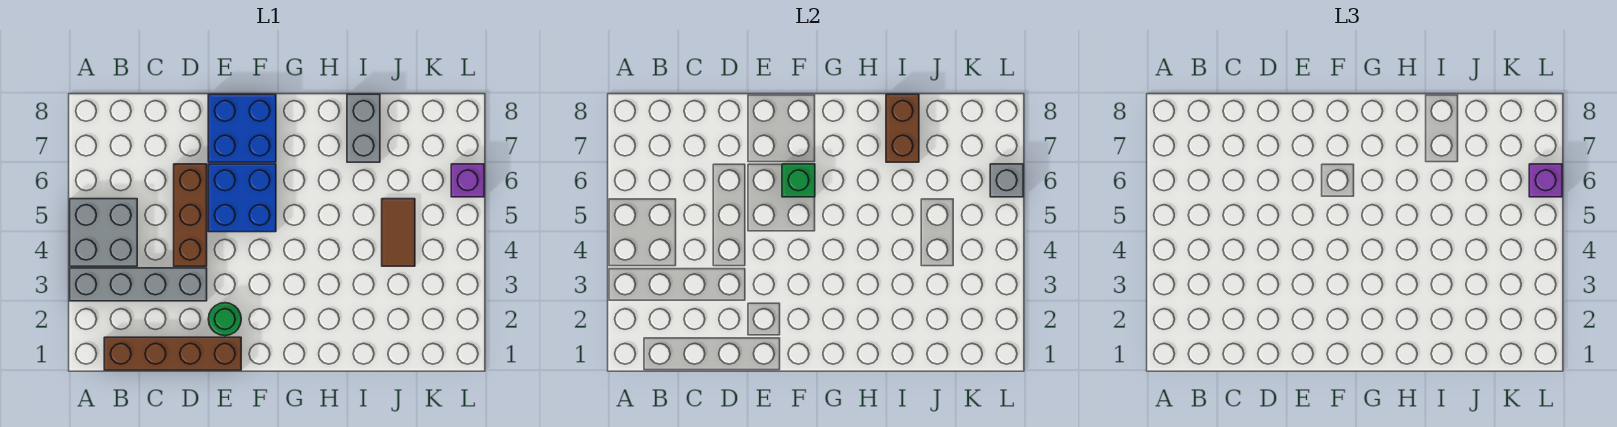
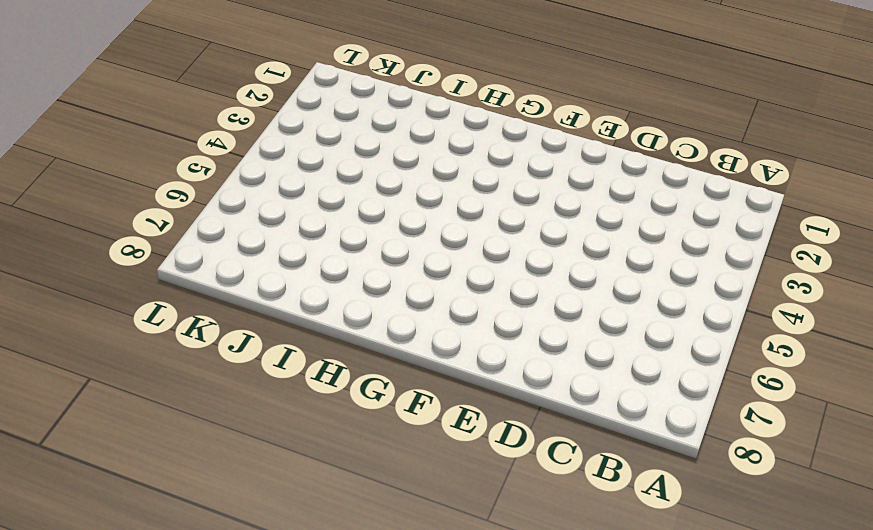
none -> grey brick A3:D3 level 1
none -> grey brick A4:B5 level 1
none -> brown brick B1:E1 level 1

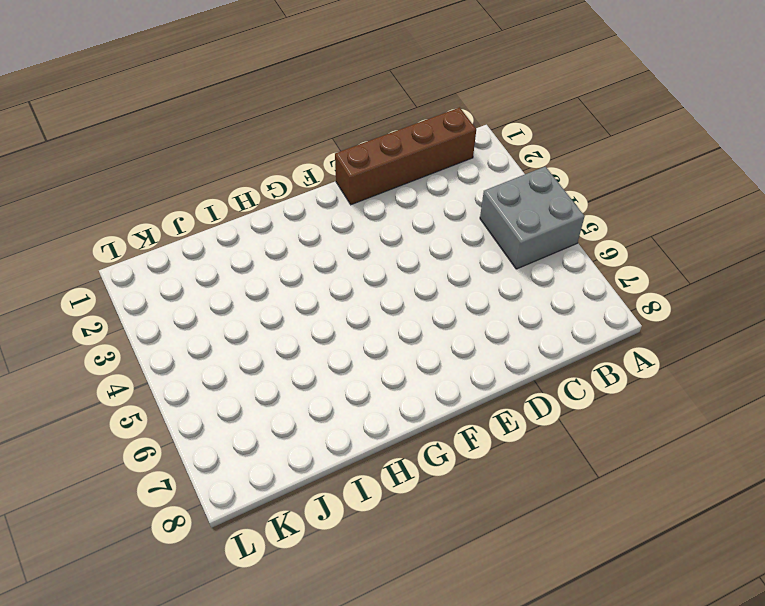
none -> grey brick A3:D3 level 1
none -> brown brick D4:D6 level 1
none -> green round brick E2 level 1

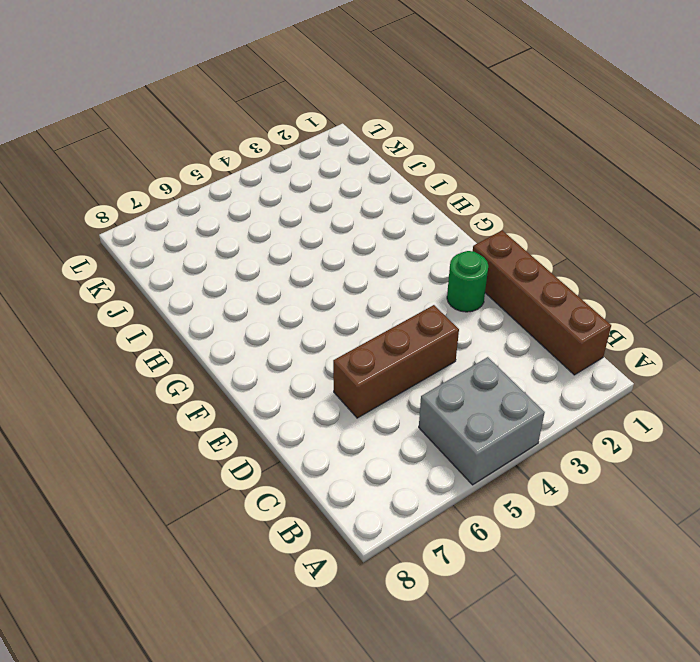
none -> grey brick A3:D3 level 1
none -> blue brick E5:F6 level 1
none -> blue brick E7:F8 level 1

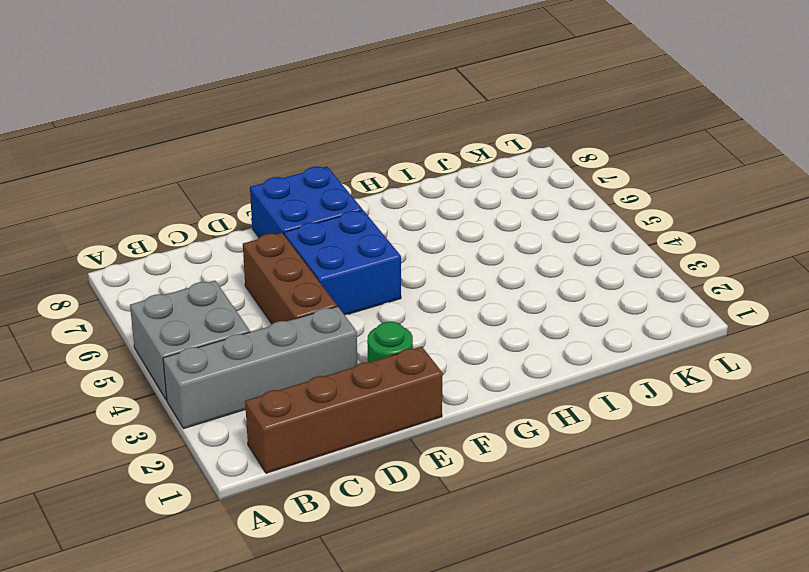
none -> grey brick I7:I8 level 1
none -> brown tile J4:J5 level 1
none -> purple brick L6 level 1

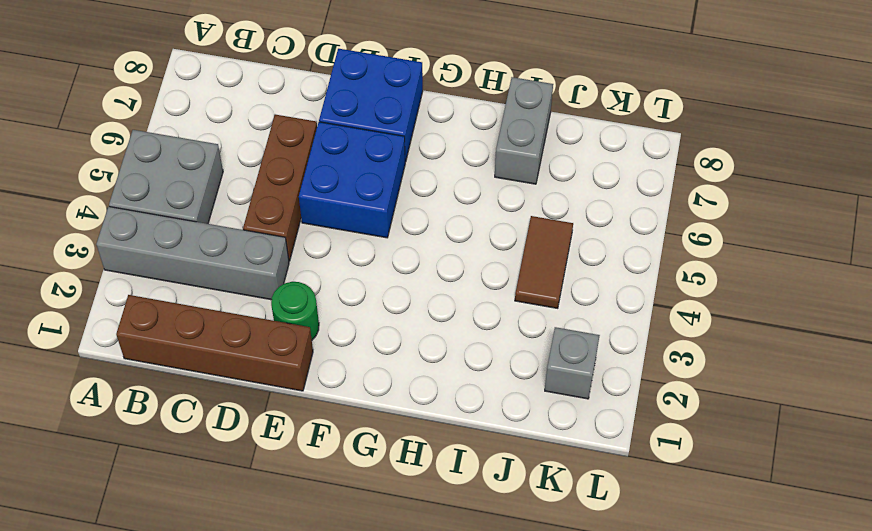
grey brick K2 level 1 -> grey brick L6 level 2
none -> purple brick L6 level 1
none -> green brick F6 level 2
none -> brown brick I7:I8 level 2

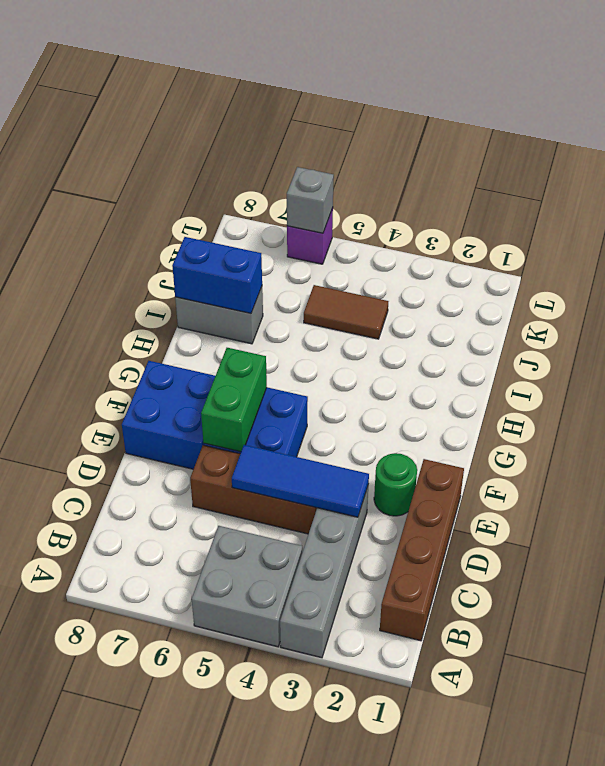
blue tile D3:D5 level 2 -> none
green brick E6:F6 level 2 -> green brick F6 level 2
blue brick I7:I8 level 2 -> brown brick I7:I8 level 2
none -> purple brick L6 level 3

